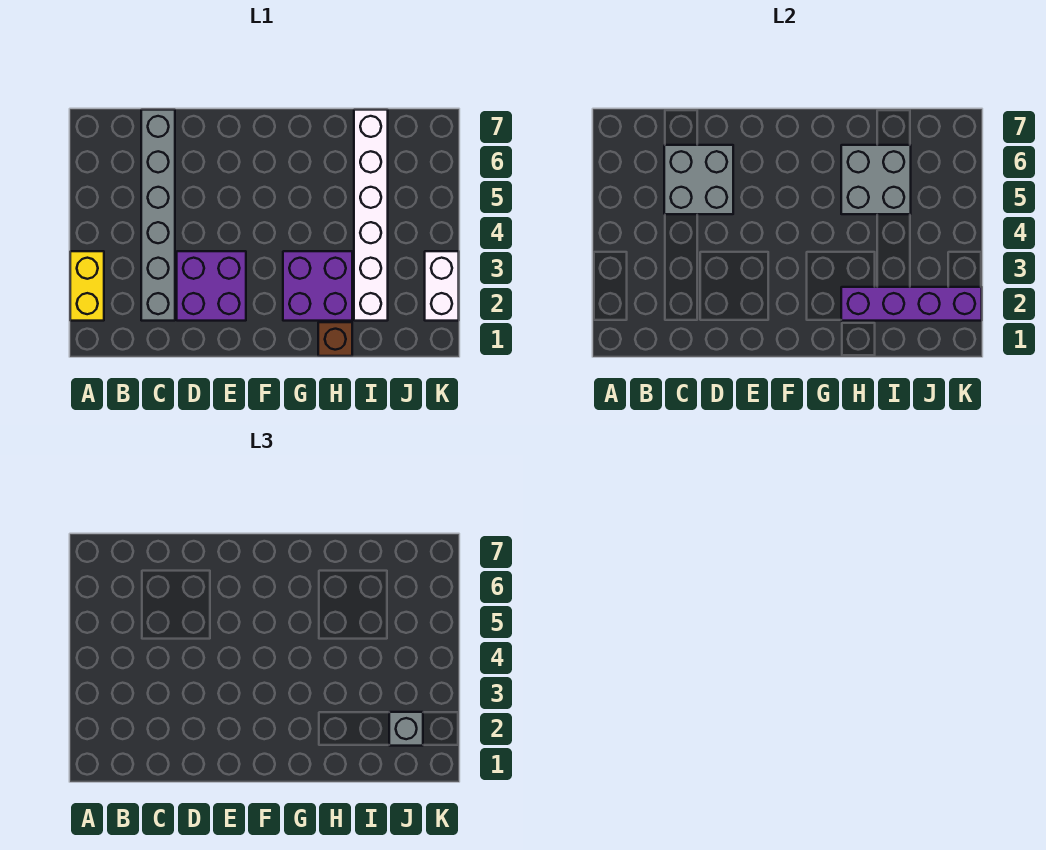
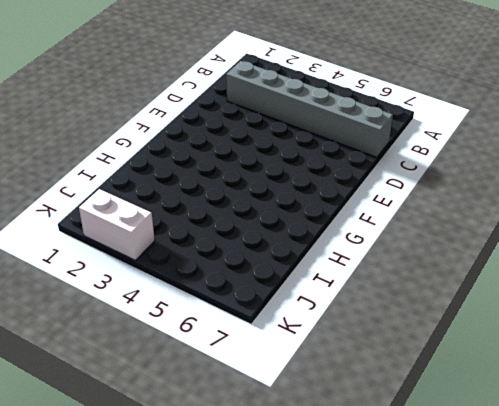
none -> yellow brick A2:A3 level 1
none -> purple brick D2:E3 level 1

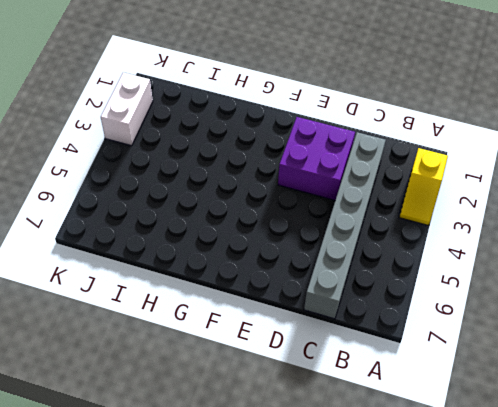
yellow slope A2:A3 level 1 top 2 -> yellow brick A2:A3 level 1
none -> purple brick G2:H3 level 1
none -> brown brick H1 level 1

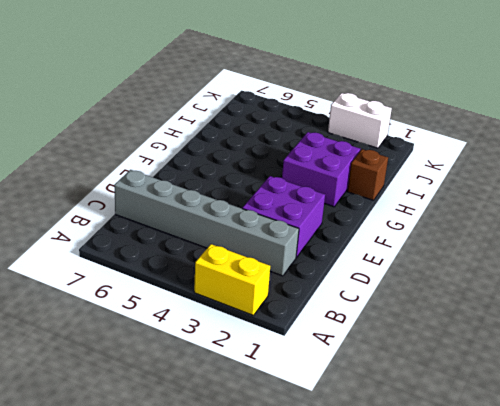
none -> white brick I2:I7 level 1
none -> grey brick C5:D6 level 2

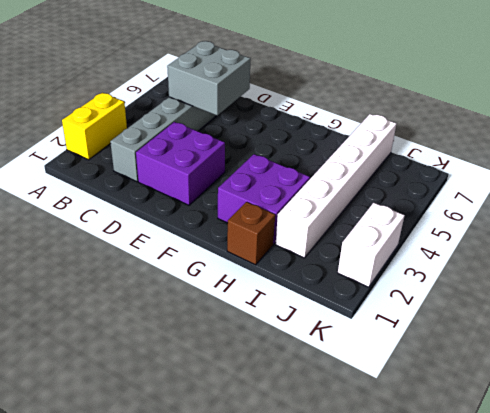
none -> purple brick H2:K2 level 2
none -> grey brick H5:I6 level 2

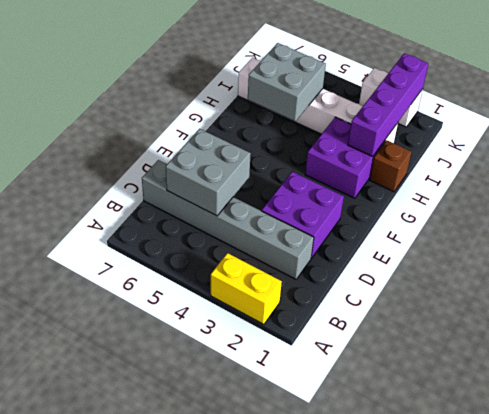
none -> grey brick J2 level 3

